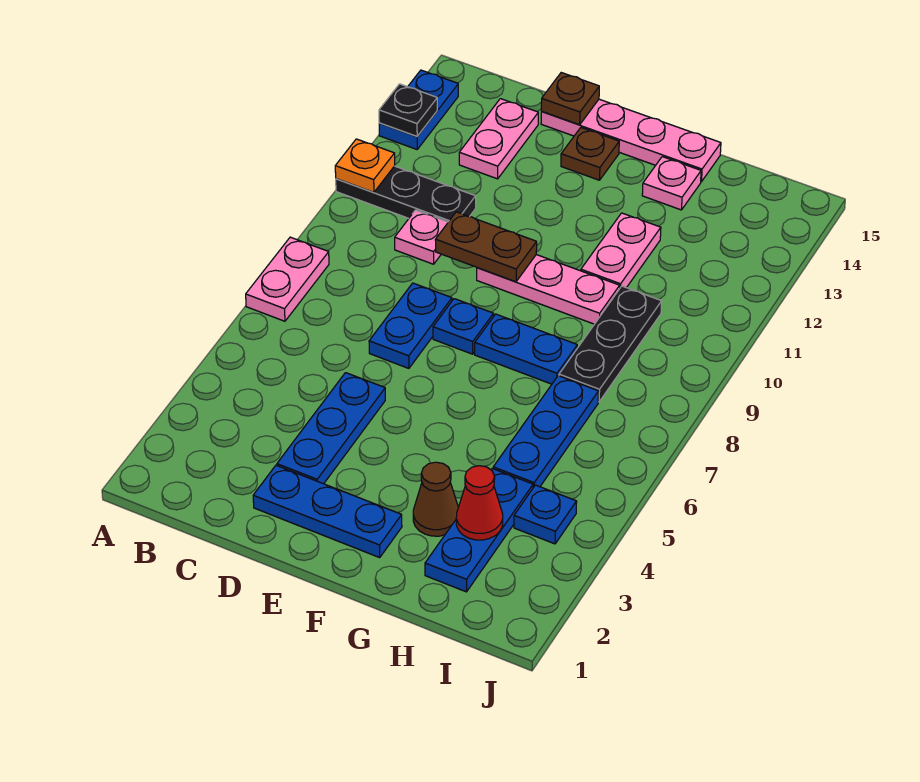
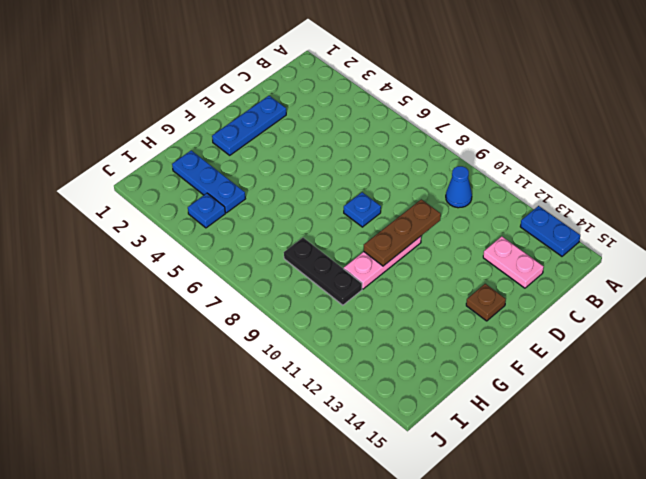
blue cone B10 level 1 -> none
brown plate D10:F10 level 2 -> brown plate D10:E10 level 2
none -> pink plate A7:A8 level 1
none -> black plate A11:C11 level 1
none -> pink plate C10 level 1

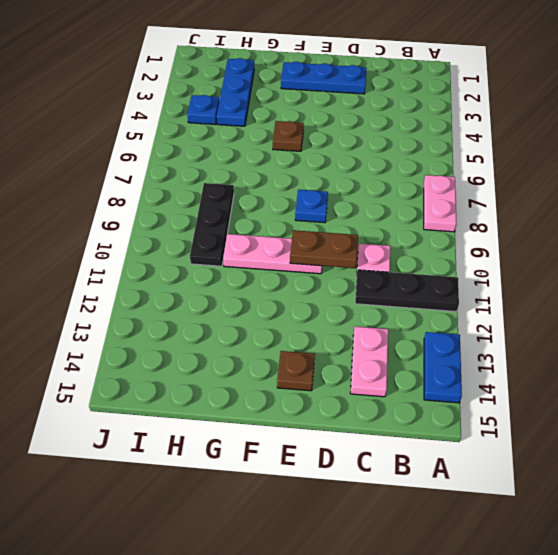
brown plate F5 level 1 -> brown plate D15 level 2
none -> blue plate D3:D5 level 1
none -> blue plate D7:D8 level 1
none -> pink plate D15:G15 level 1

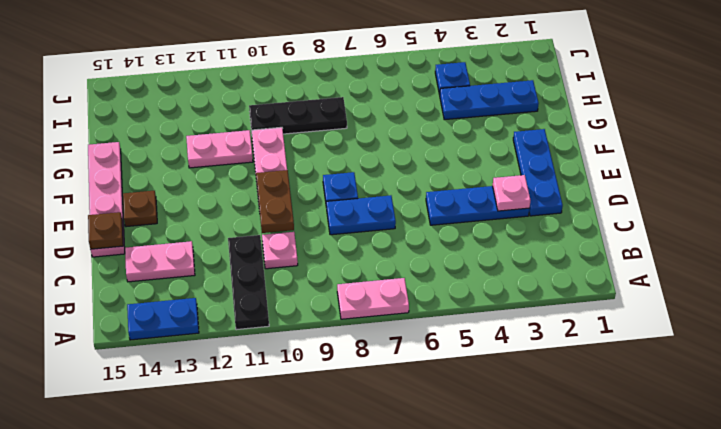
pink plate D3 level 2 -> pink plate G14 level 1
none -> blue plate F8:G8 level 1
none -> brown cone G3 level 1
none -> blue plate H5:H7 level 1

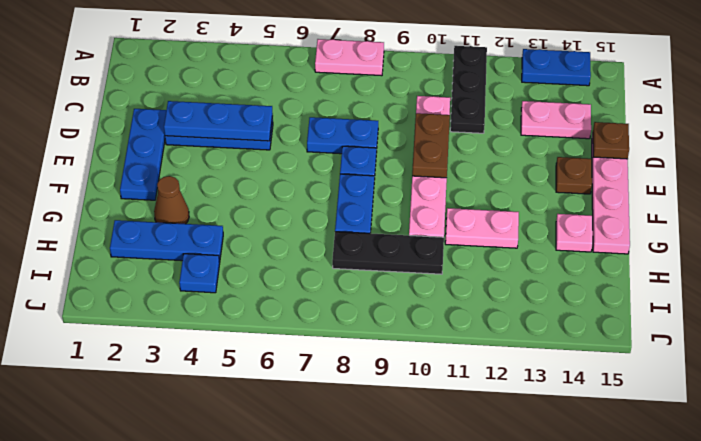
blue plate D3:D5 level 2 -> blue plate H5:H7 level 1
none -> orange plate A11 level 2
none -> black plate A13 level 2
none -> red cone H3 level 2

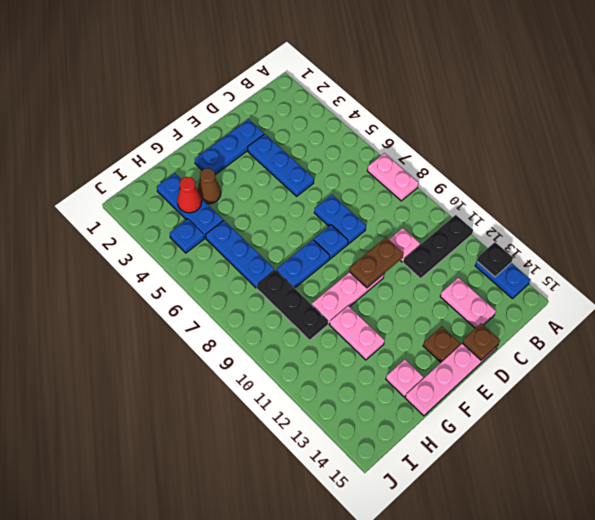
none -> orange plate A11 level 2

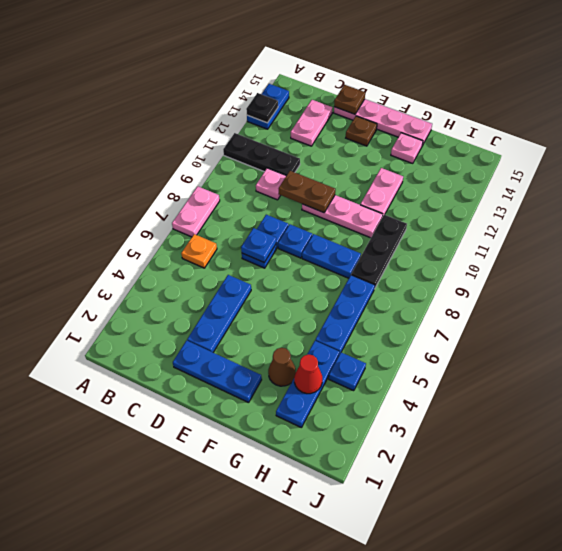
orange plate B6 level 1 -> orange plate A11 level 2
blue plate D7 level 2 -> none

